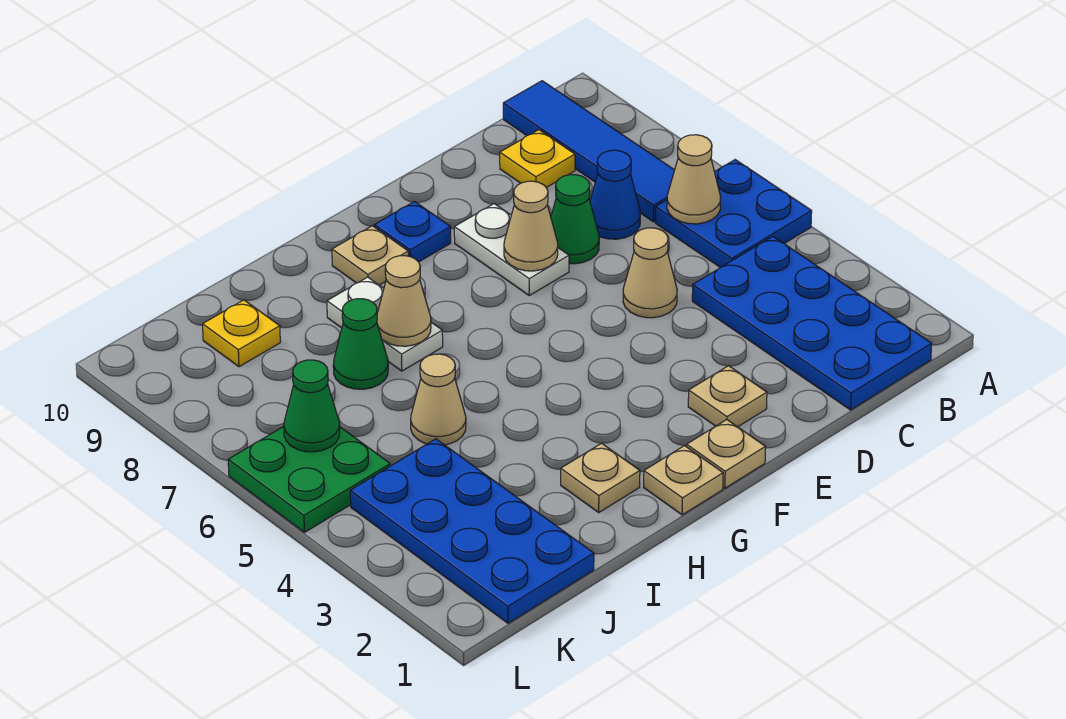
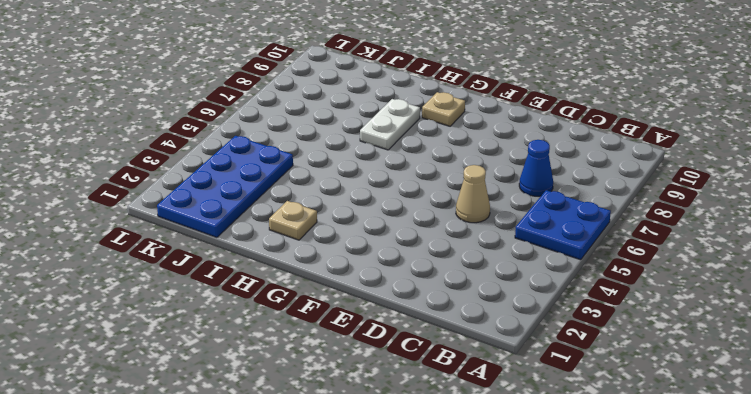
none -> blue plate B1:C4 level 1
none -> blue tile B7:B10 level 1
none -> yellow plate C9 level 1

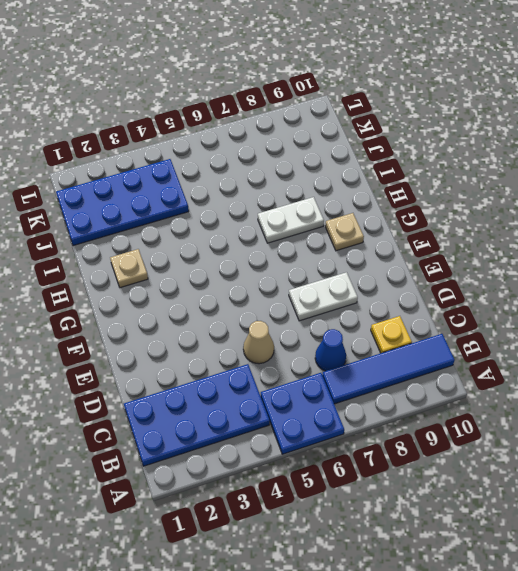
none -> green cone D7 level 1
none -> tan plate E2 level 1
none -> tan plate F1 level 1

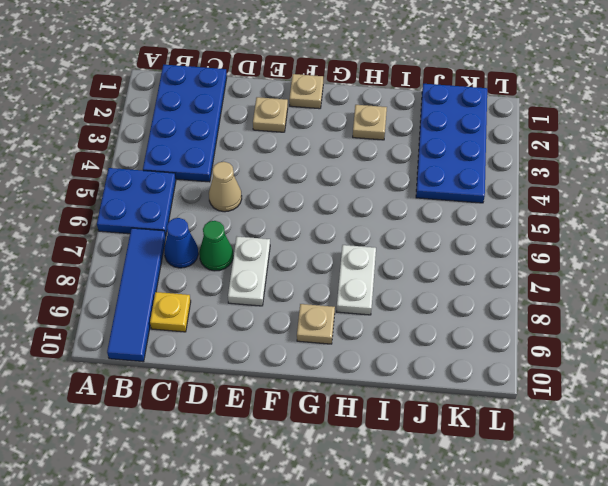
none -> blue plate F9 level 1
none -> tan plate G1 level 1
none -> tan cone I5 level 1

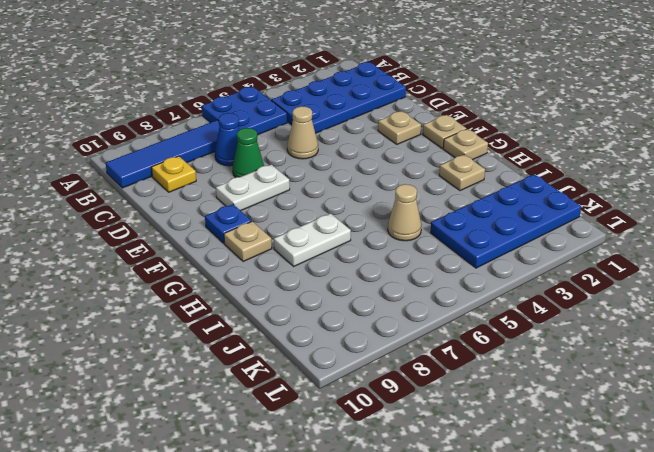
none -> green cone I7 level 1
none -> yellow plate J9 level 1
none -> green plate K5:L6 level 1

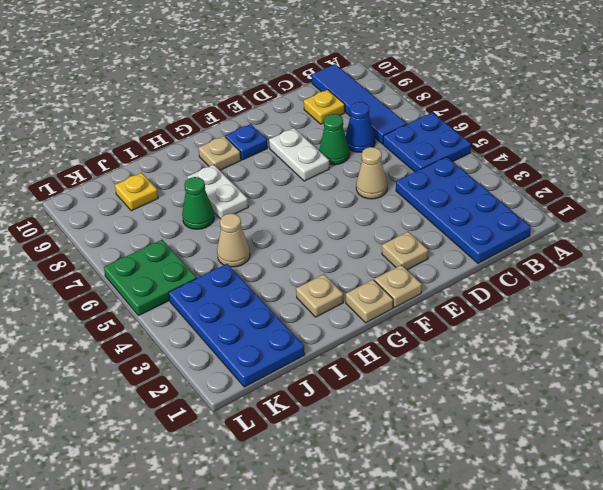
none -> tan cone B6 level 2
none -> tan cone E7 level 2
none -> tan cone H7 level 2

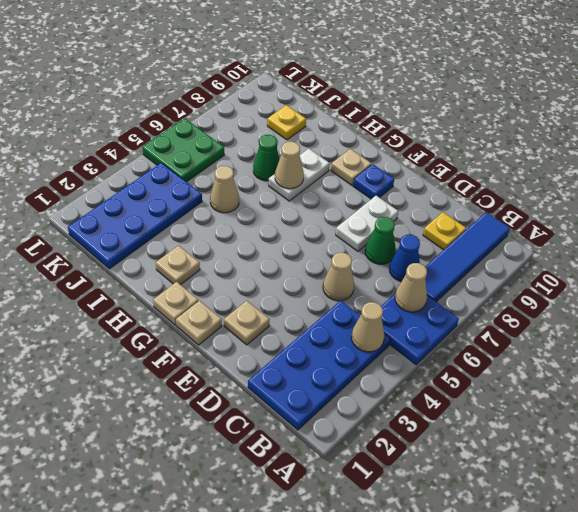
tan cone B4 level 2 -> tan cone E7 level 2
none -> green cone K6 level 2

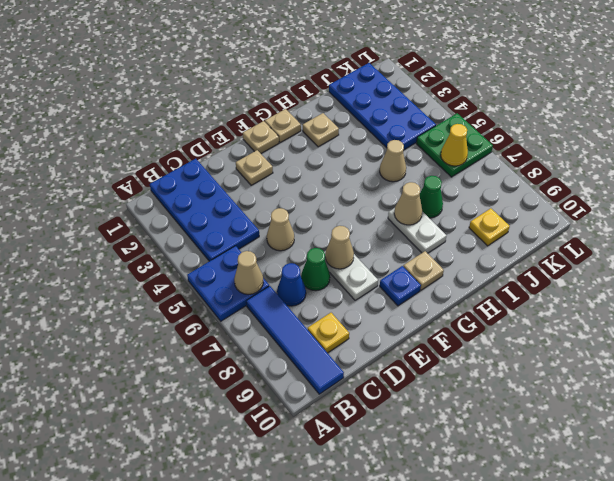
yellow cone K6 level 2 -> green cone K6 level 2

